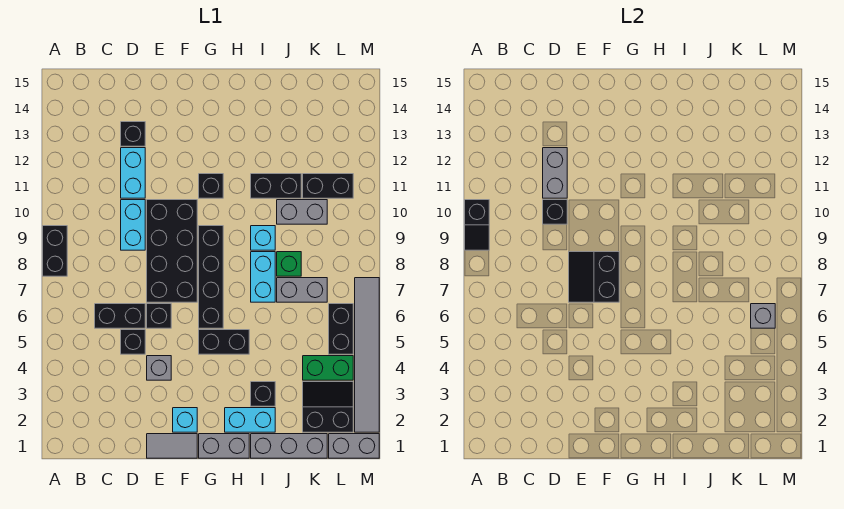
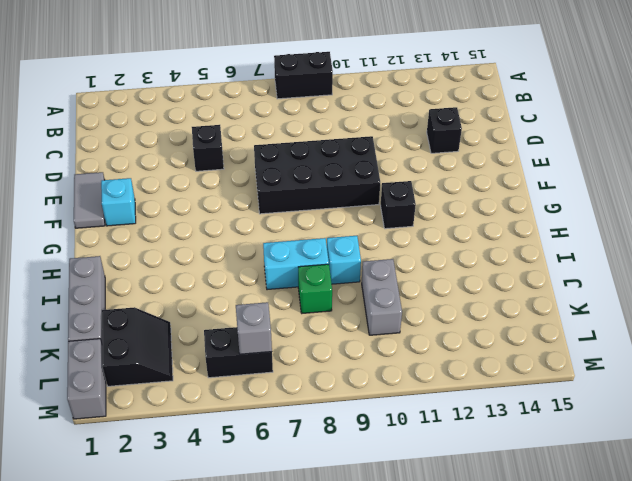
none -> black brick C6:D6 level 1
none -> cyan brick D9:D10 level 1
none -> cyan brick D11:D12 level 1
none -> grey brick E4 level 1

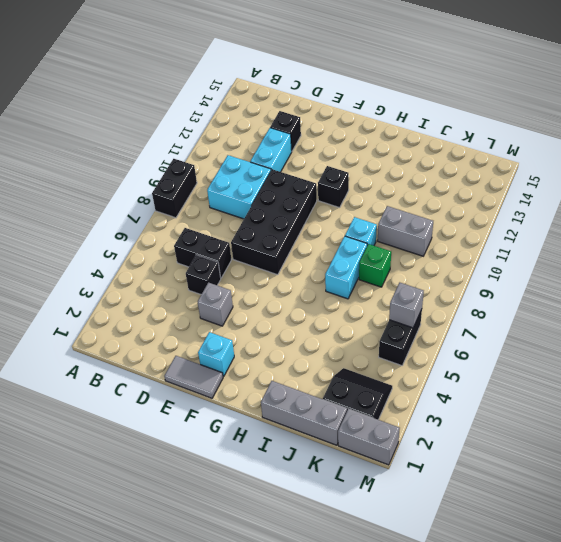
cyan brick C9:D10 level 1 -> cyan brick D9:D10 level 1
none -> black brick E6 level 1
none -> grey brick G1:H1 level 1
none -> black brick G5:H5 level 1
none -> black brick G6:G9 level 1

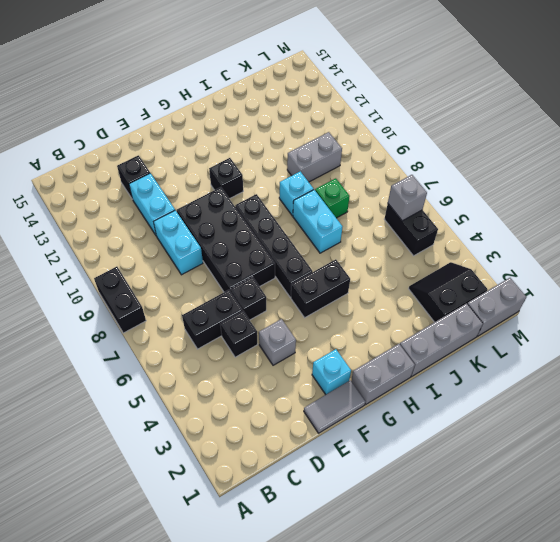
none -> cyan brick H2:I2 level 1
none -> black brick I3 level 1
none -> black brick I11:J11 level 1
none -> grey brick J7:K7 level 1

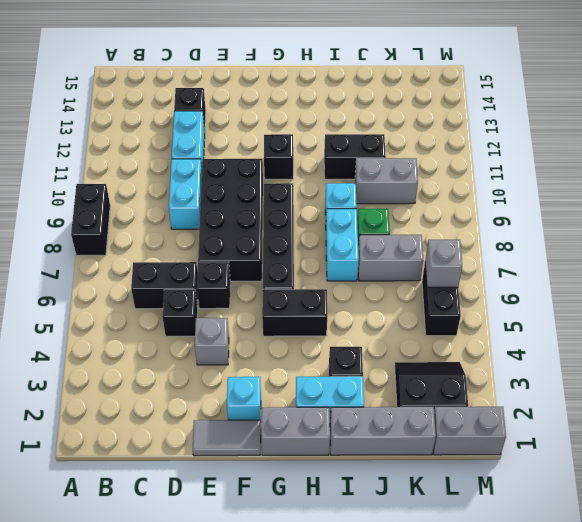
none -> green brick K4:L4 level 1
none -> black brick K11:L11 level 1
none -> grey tile M2:M7 level 1
none -> black slope A9:A10 level 2 top 10

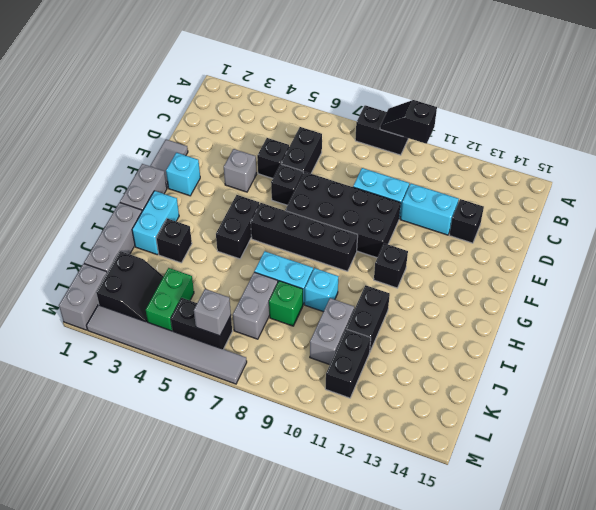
none -> black brick D10 level 2
none -> grey brick D11:D12 level 2
none -> black slope E7:F8 level 2 top F

